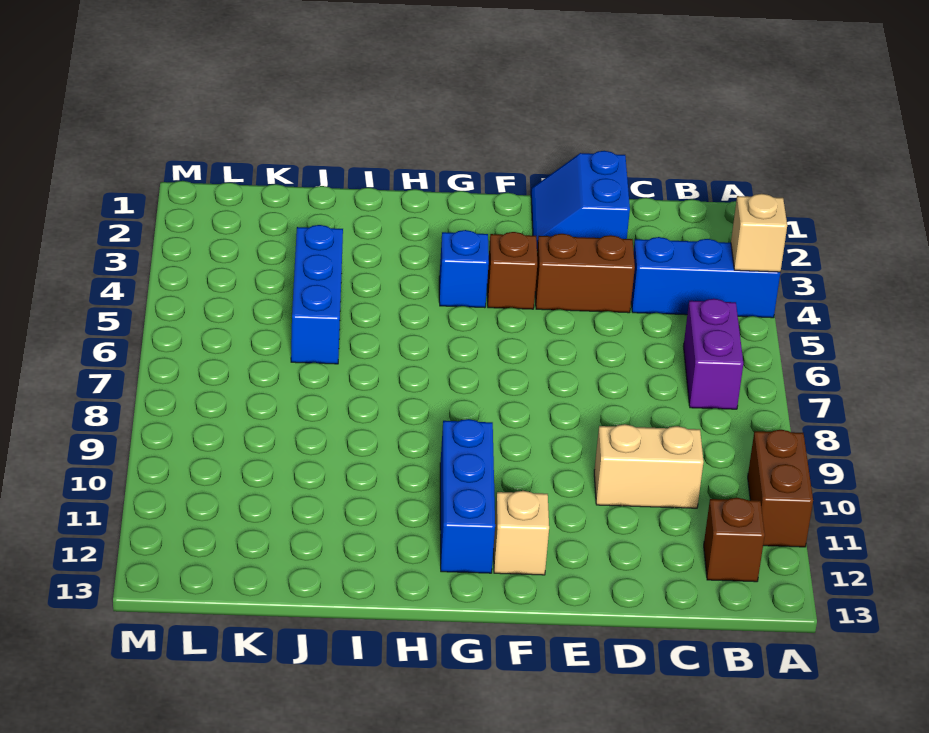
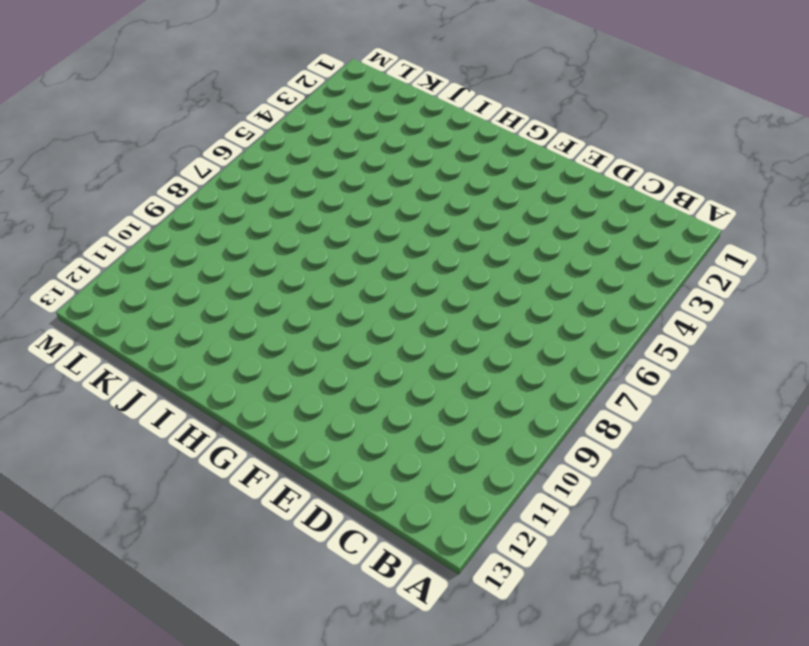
none -> blue brick A4:C4 level 1
none -> brown brick A10:A11 level 1
none -> purple brick B6:B7 level 1

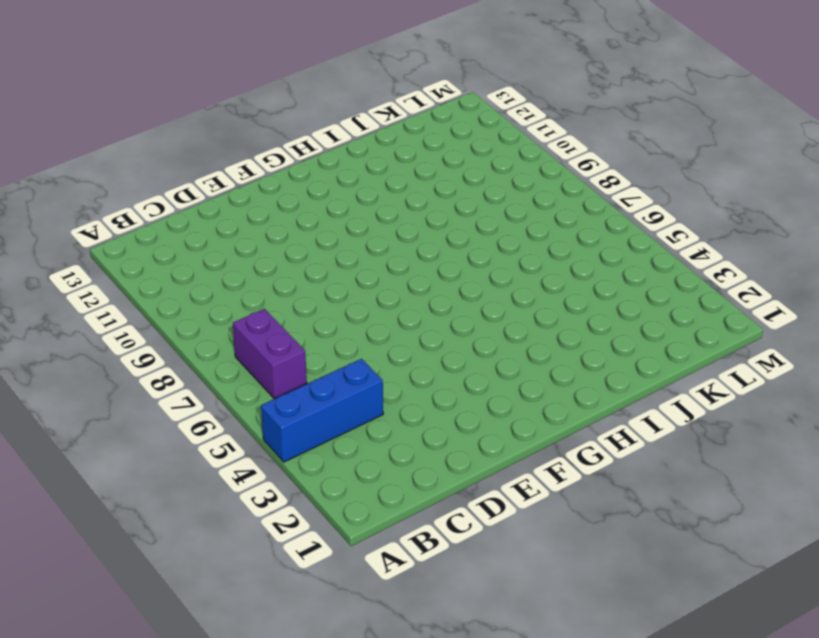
none -> brown brick A10:A11 level 1
none -> brown brick B12 level 1
none -> tan brick C10:D10 level 1

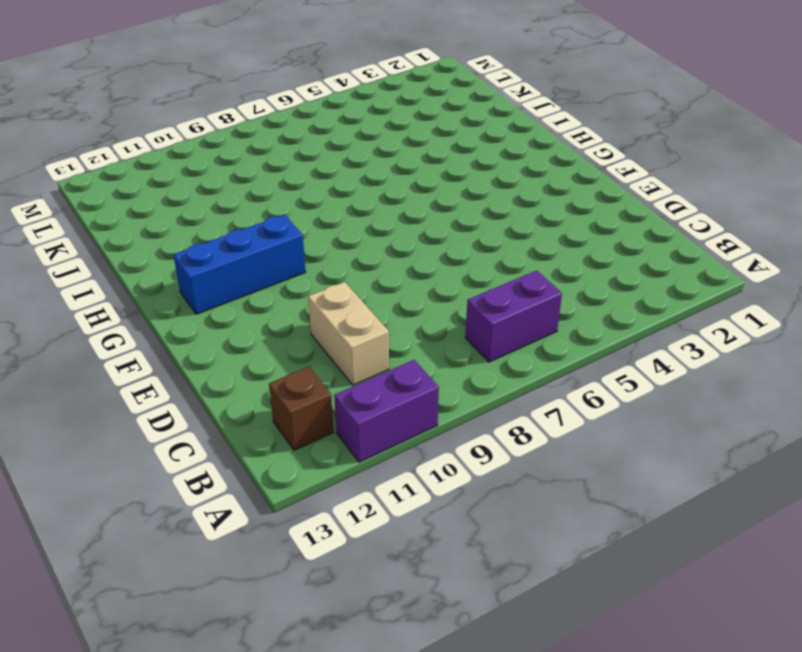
purple brick A10:A11 level 1 -> brown brick A10:A11 level 1
none -> blue brick A4:C4 level 1
none -> blue slope D1:E2 level 1 top D
none -> brown brick D4:E4 level 1

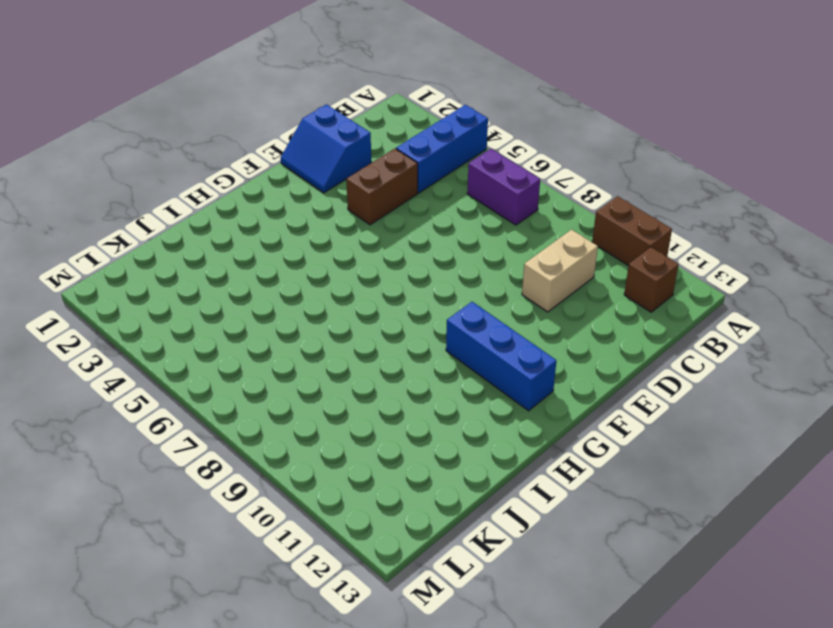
none -> brown brick F4 level 1
none -> tan brick F12 level 1
none -> blue brick G4 level 1

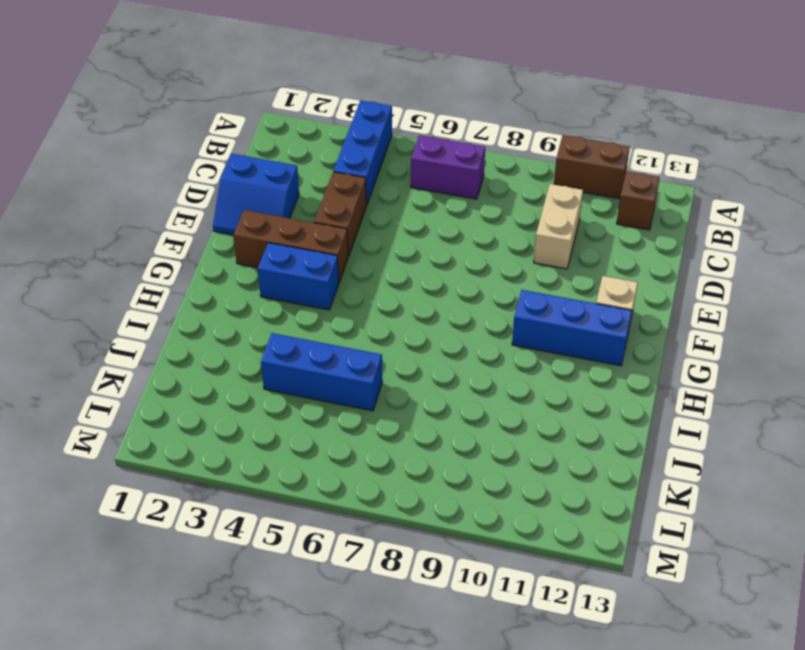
brown brick F2:F4 level 1 -> brown brick F4 level 1
blue brick G3:G4 level 1 -> blue brick G4 level 1
none -> tan brick A4 level 2

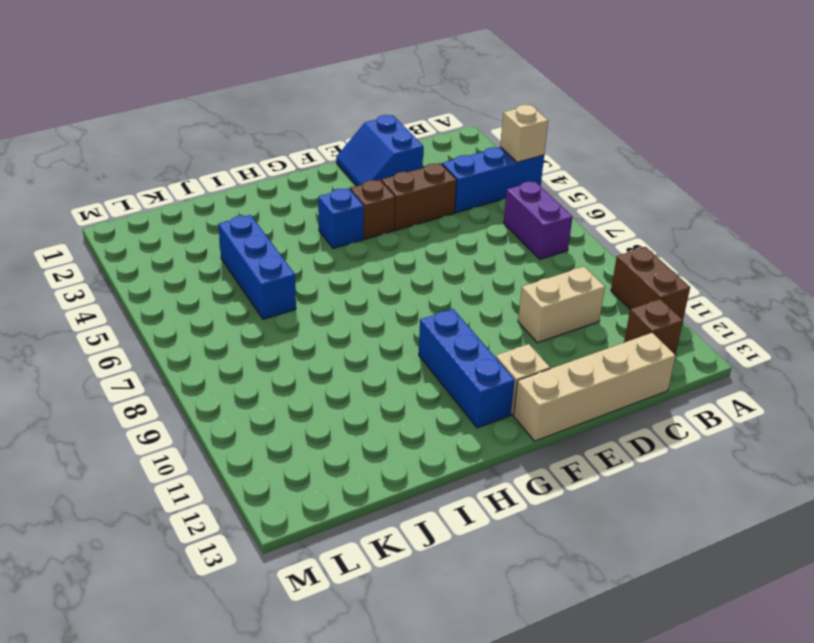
tan brick C13:F13 level 1 -> none

